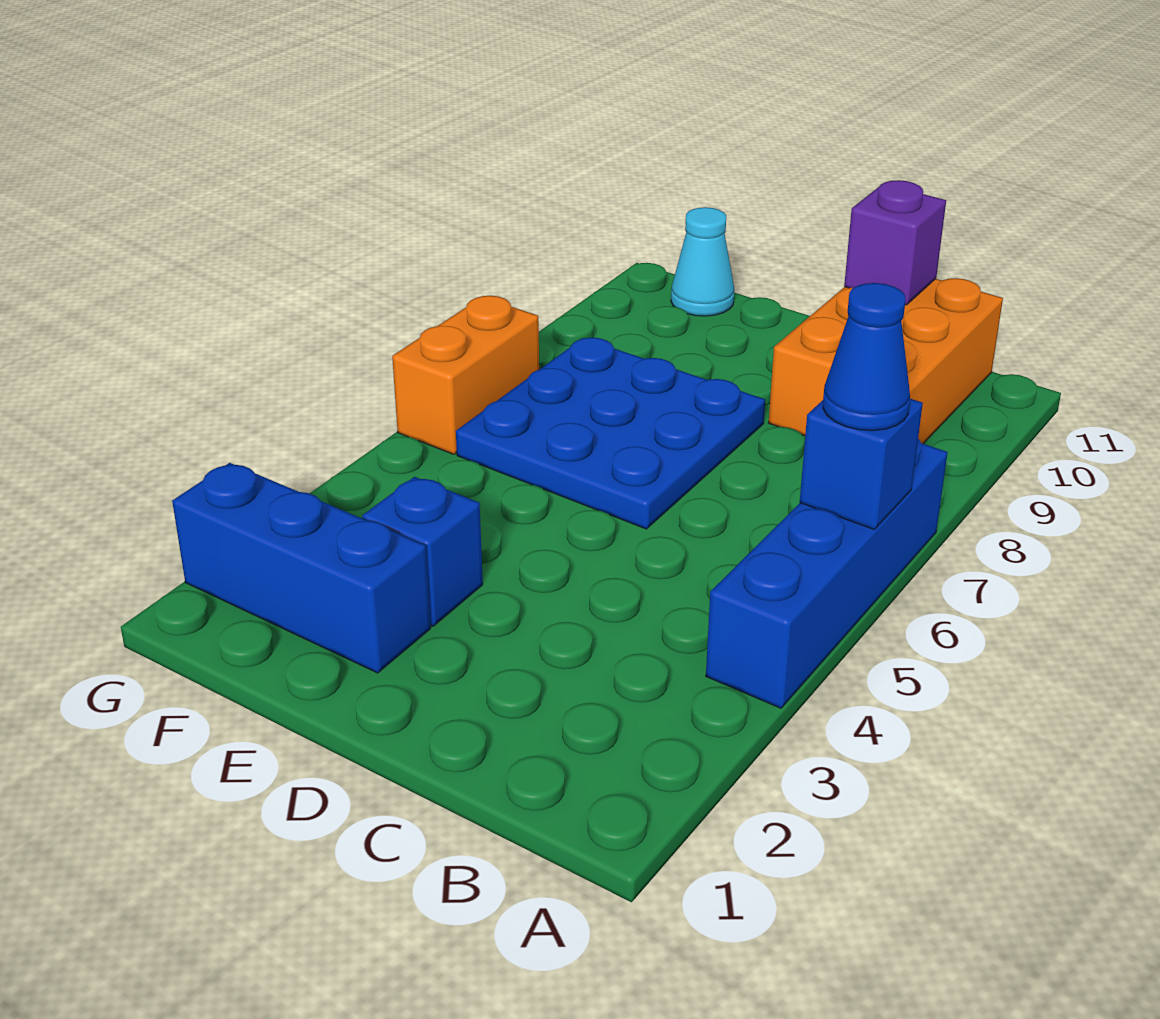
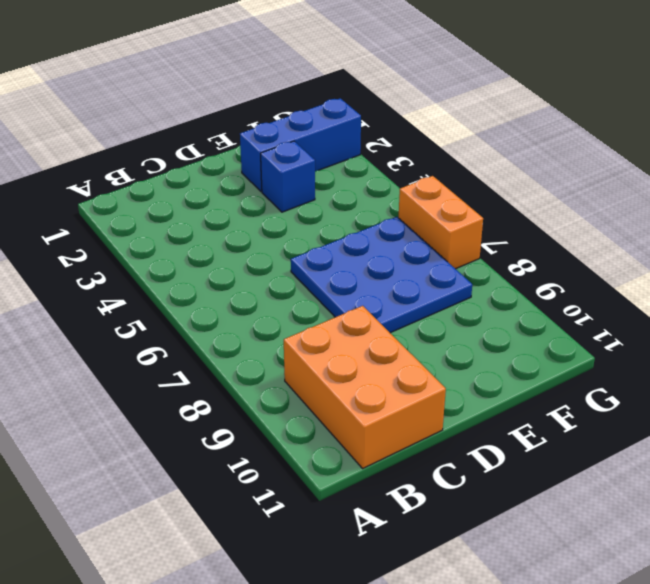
none -> blue brick A4:A7 level 1
none -> cyan cone F11 level 1

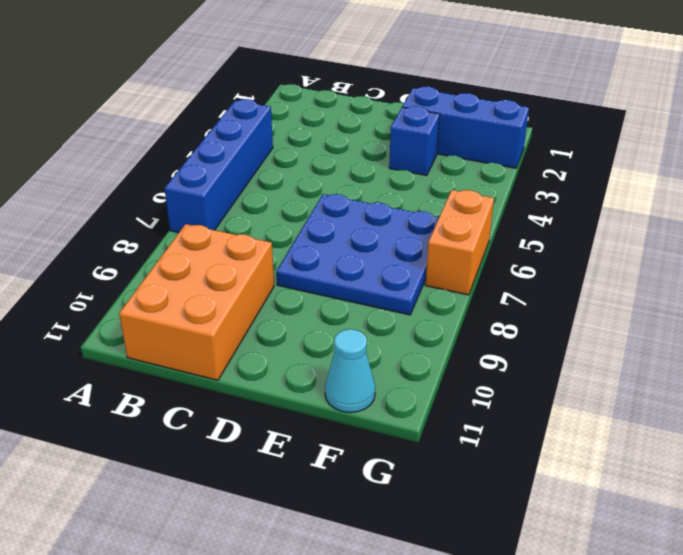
none -> blue brick A6 level 2
none -> purple brick C11 level 2

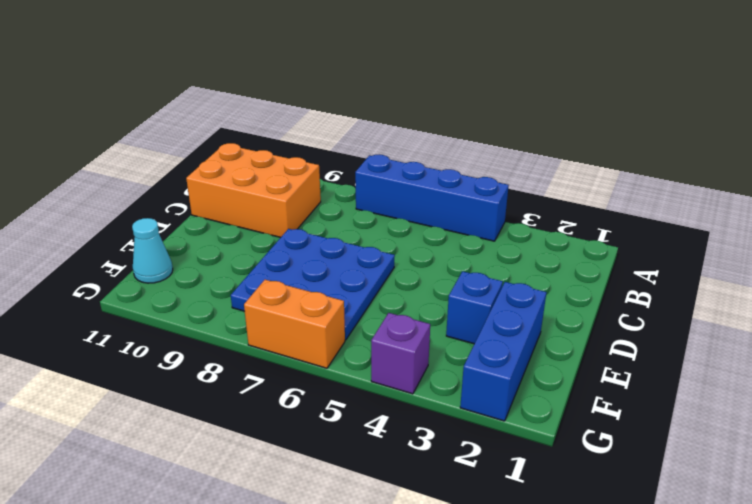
purple brick G4 level 1 -> purple brick C11 level 2
none -> blue brick A6 level 2
none -> blue cone A6 level 3

